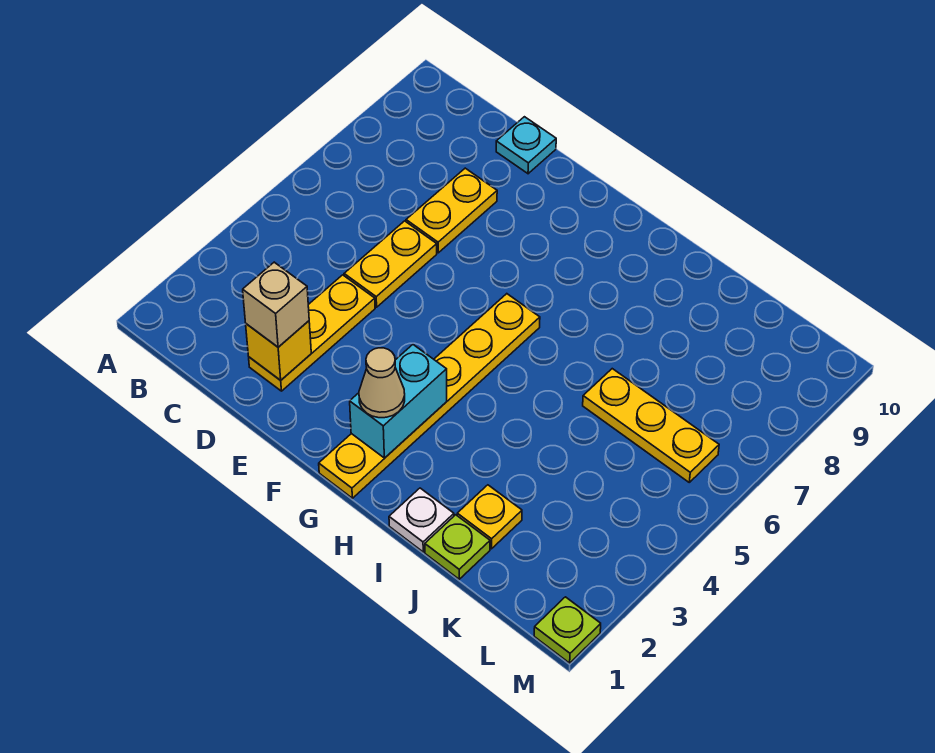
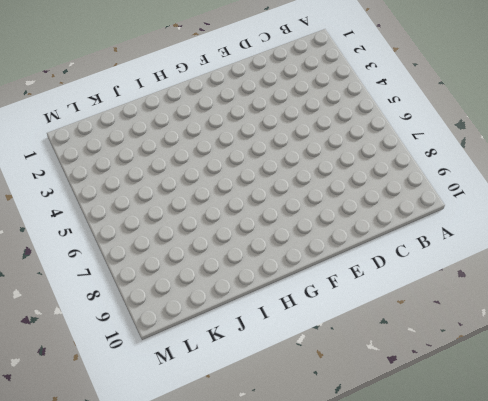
none -> yellow plate D2:D4 level 1
none -> yellow plate D5:D6 level 1
none -> yellow plate D7:D8 level 1

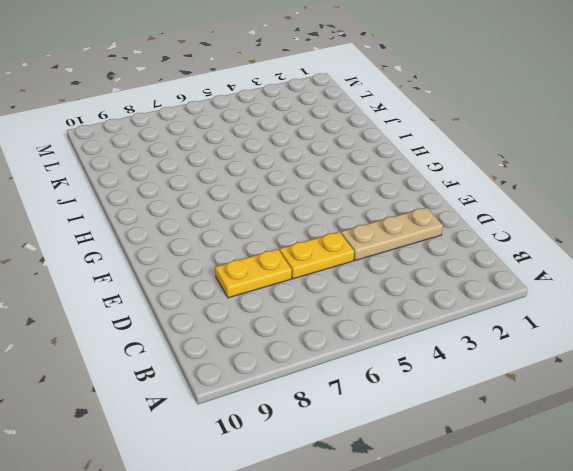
tan plate D2:D4 level 1 -> yellow plate D2:D4 level 1
none -> cyan plate D10 level 1
none -> yellow plate G1:G6 level 1
none -> white plate I1 level 1

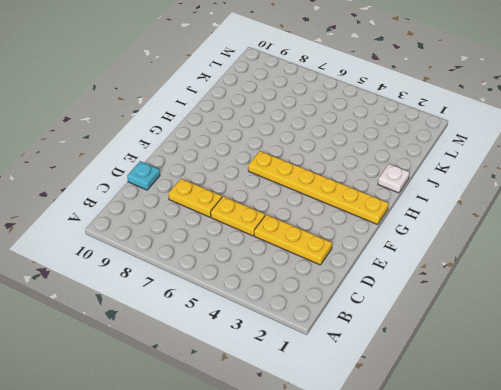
none -> lime plate J1 level 1
none -> yellow plate J2 level 1
none -> yellow plate J6:L6 level 1

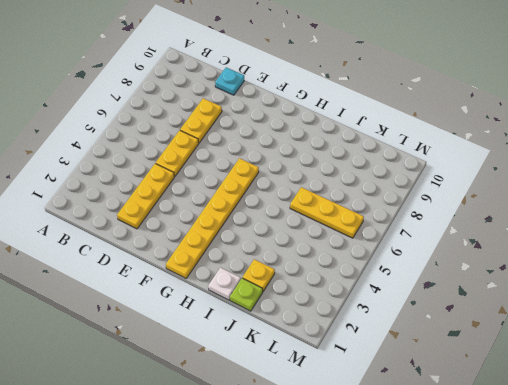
none -> lime plate M1 level 1
none -> yellow brick D2 level 2
none -> cyan brick G2:G3 level 2

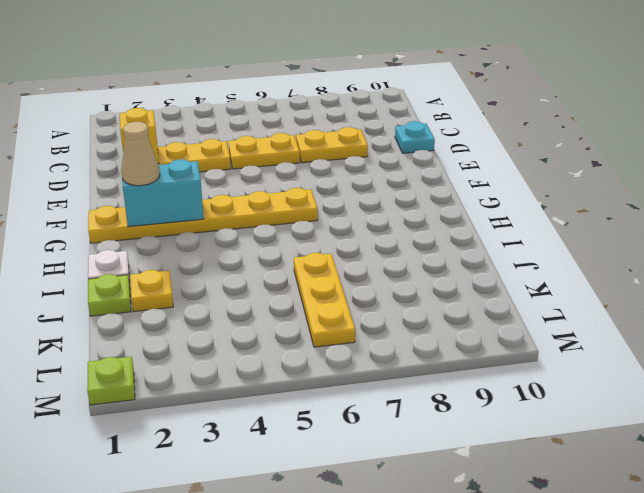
none -> tan brick D2 level 3

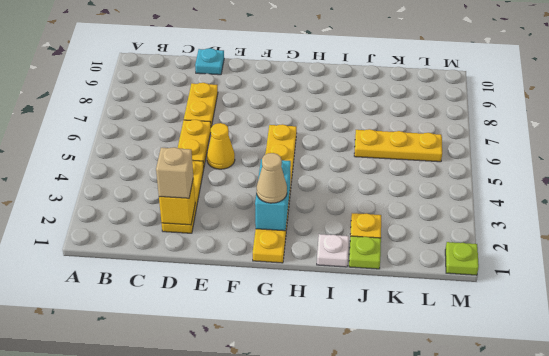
yellow cone E5 level 1 -> none

